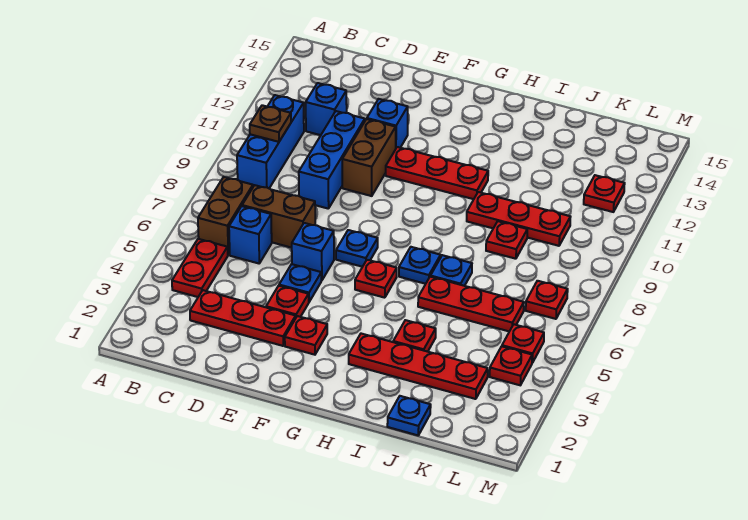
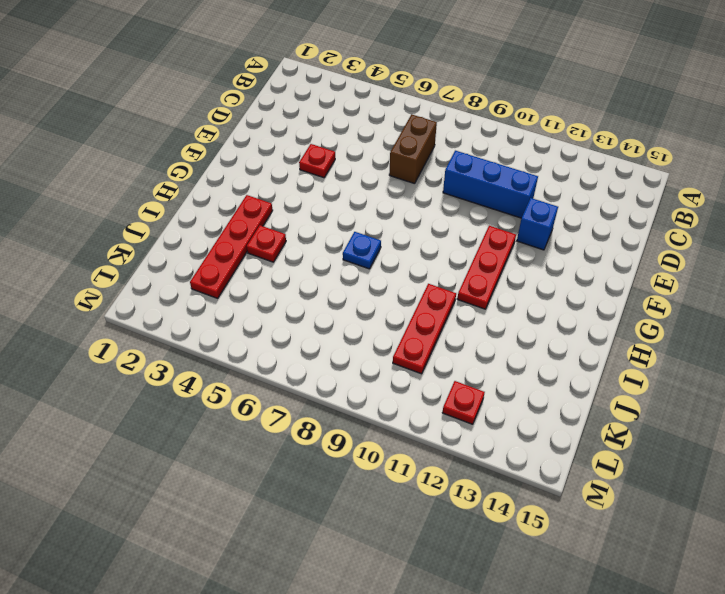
none -> red plate B4:B5 level 1
none -> brown brick B6:B7 level 1
none -> blue brick B9:B11 level 1
none -> red plate C3:E3 level 1

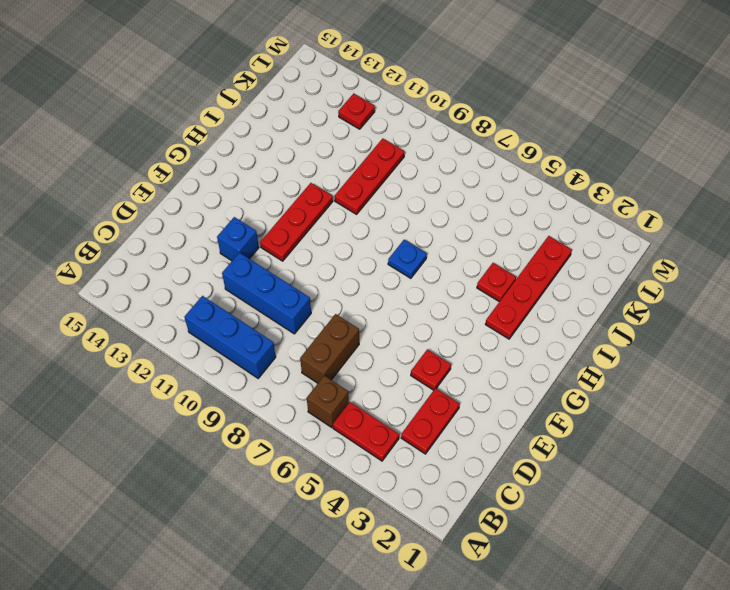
brown brick B6 level 1 -> brown brick B6:B7 level 1
red plate C3:D3 level 1 -> red plate C3:E3 level 1
none -> blue brick C6 level 1
none -> blue brick C12 level 1
none -> blue plate E5 level 1
none -> blue brick E6 level 1

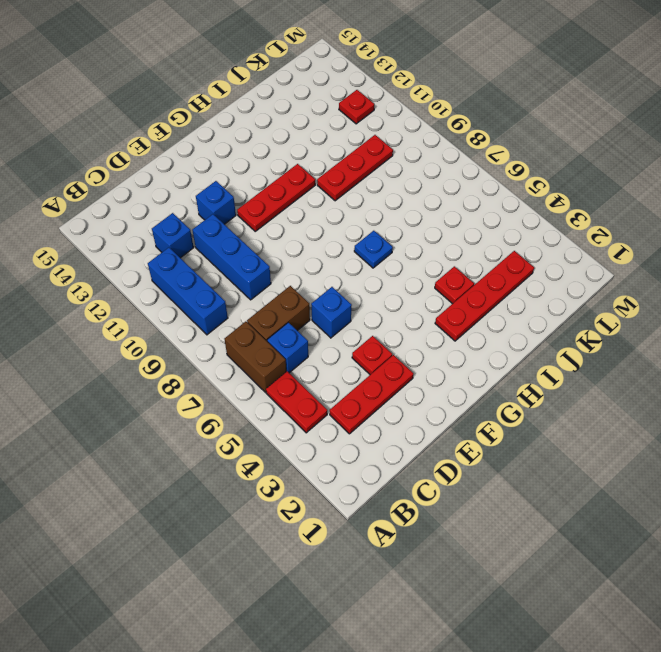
none -> blue plate E5 level 1
none -> brown brick E10:E11 level 1
none -> red plate F3 level 1
none -> blue plate F7 level 1

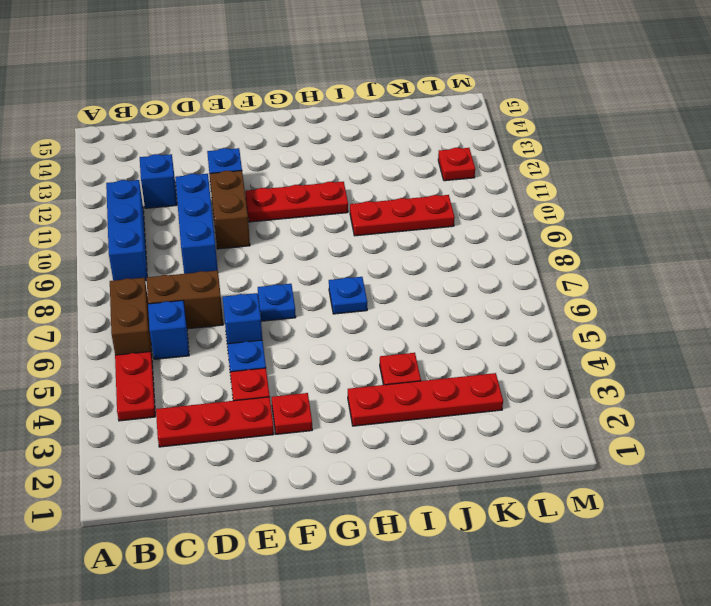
none -> red plate G6 level 1
none -> red plate I6:K6 level 1
none -> blue plate I7 level 1
none -> blue plate J1 level 1

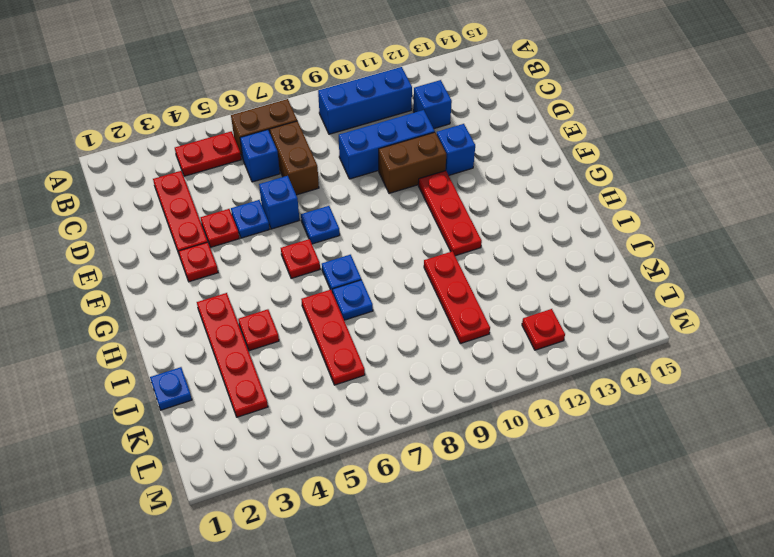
none -> red plate J9 level 1
none -> red plate L4 level 1
none -> red plate L5 level 1
none -> red plate L7 level 1

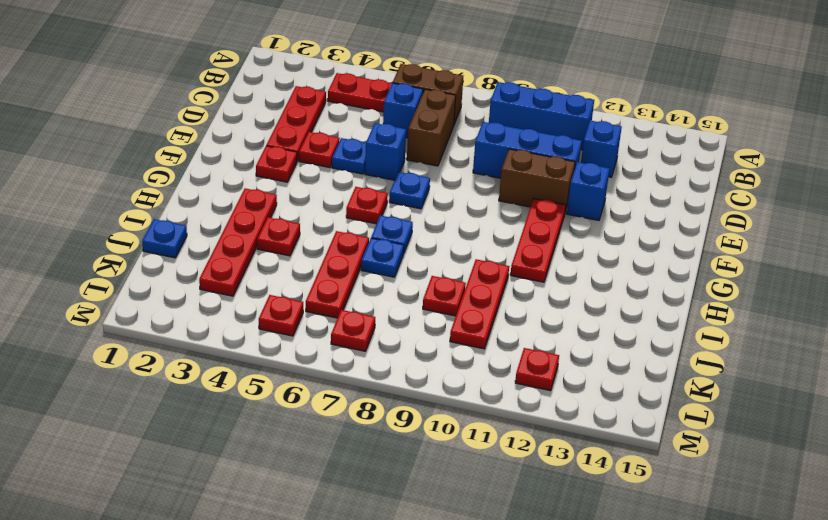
none -> red plate L4 level 1
none -> brown plate B10 level 2

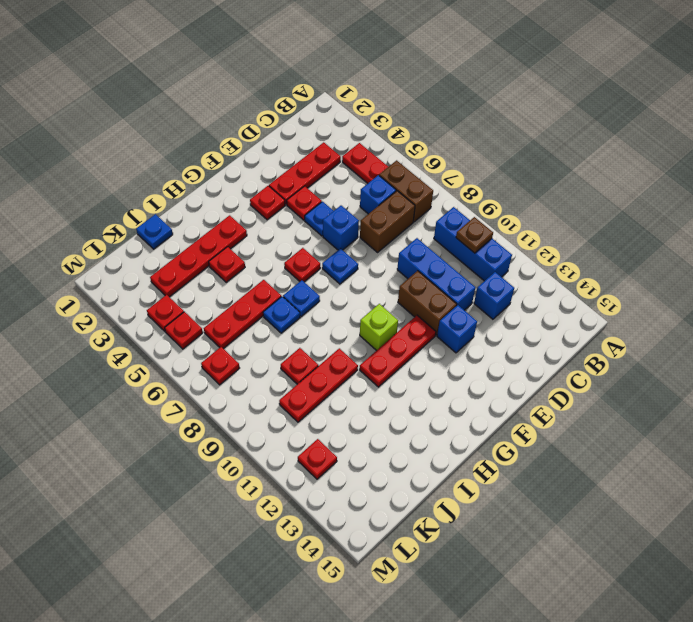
lime brick G10 level 1 -> none

